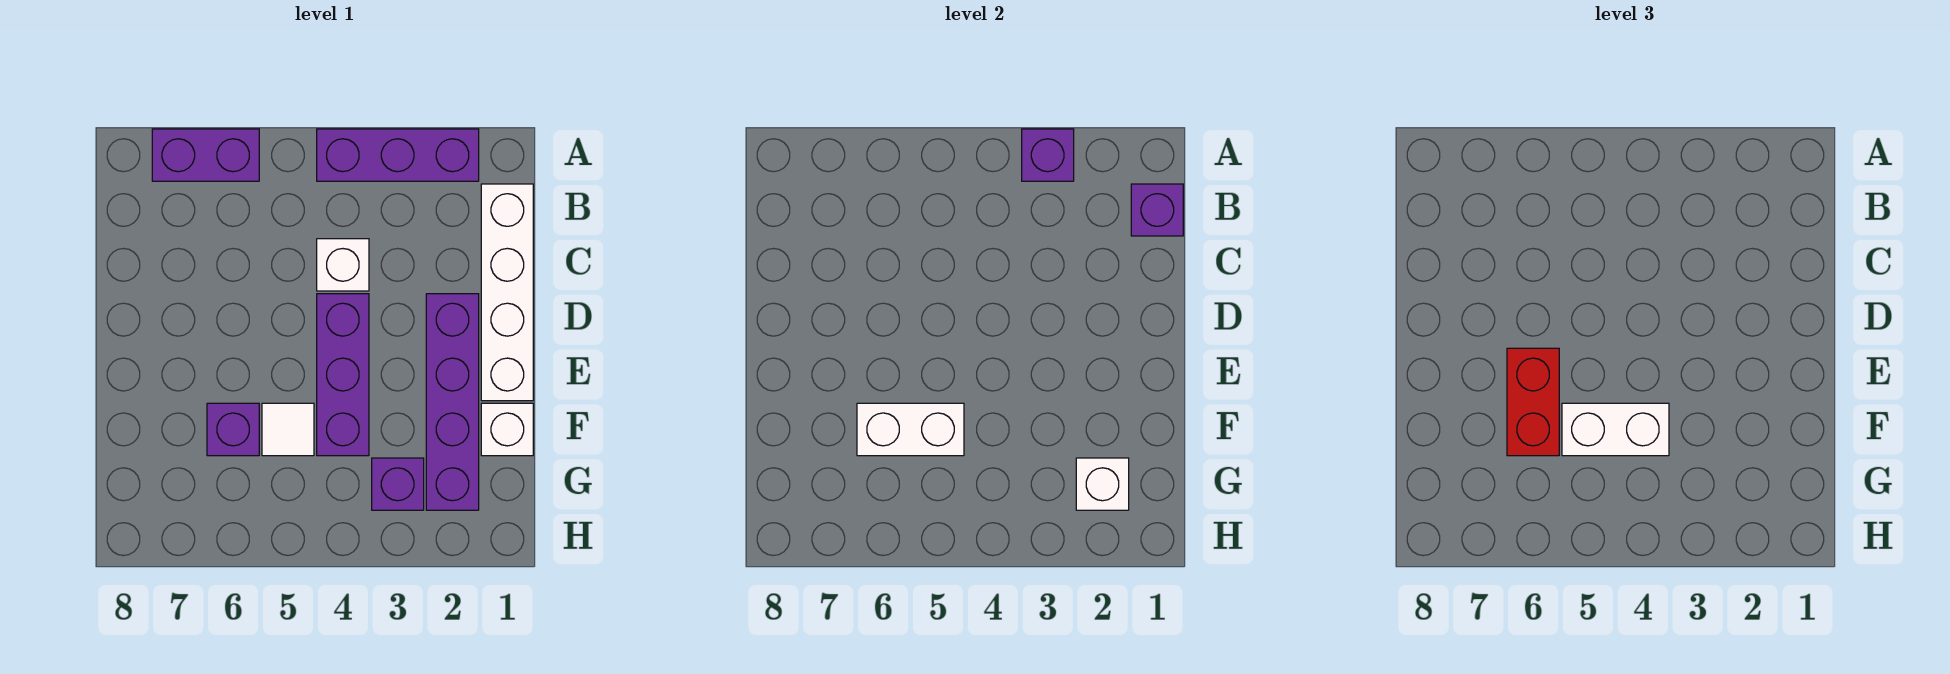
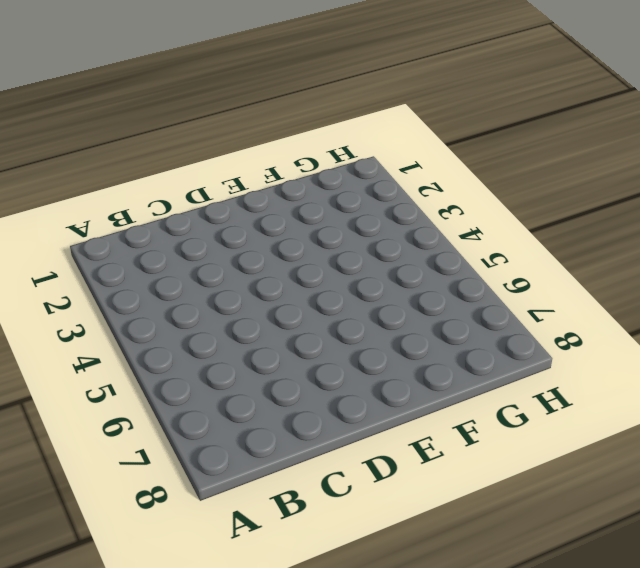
none -> purple brick A2:A4 level 1
none -> purple brick A6:A7 level 1
none -> white brick B1:E1 level 1

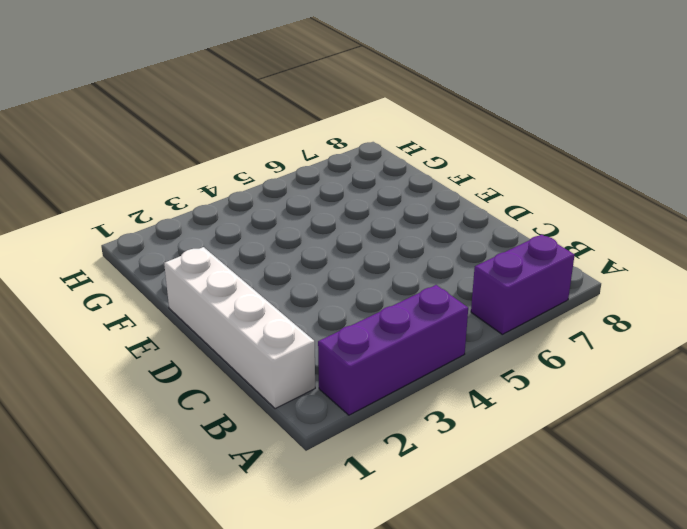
none -> white brick C4 level 1
none -> purple brick D2:G2 level 1
none -> purple brick D4:F4 level 1

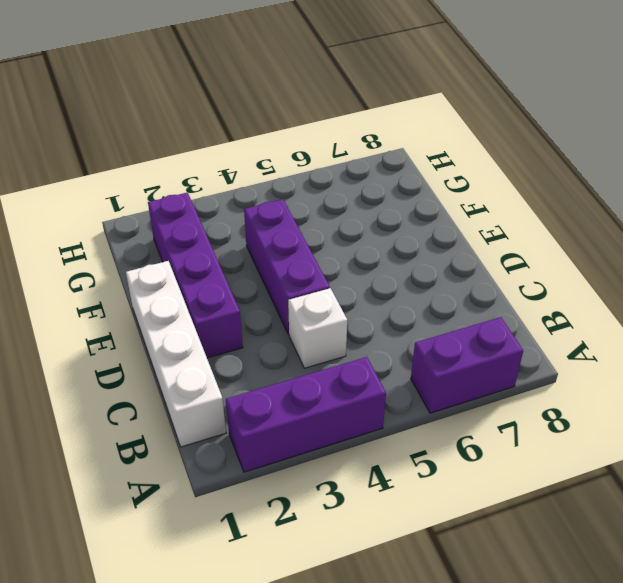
none -> white brick F1 level 1
none -> white tile F5 level 1
none -> purple brick F6 level 1

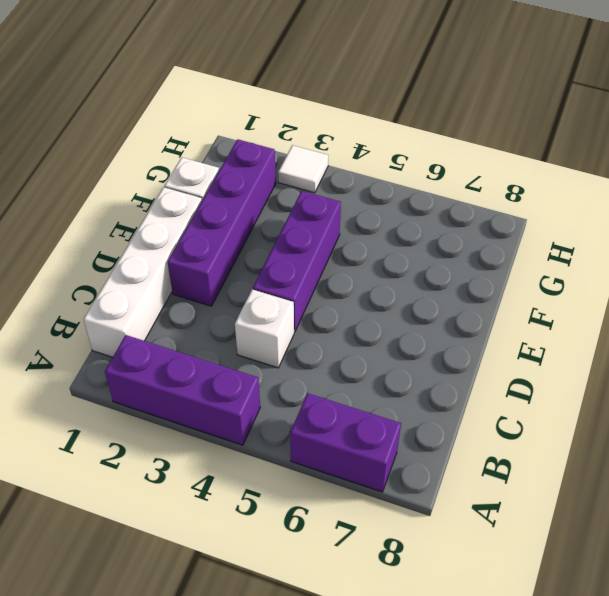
white tile H3 level 1 -> white tile F5 level 1
none -> purple brick F6 level 1
none -> purple brick G3 level 1
none -> purple brick A3 level 2

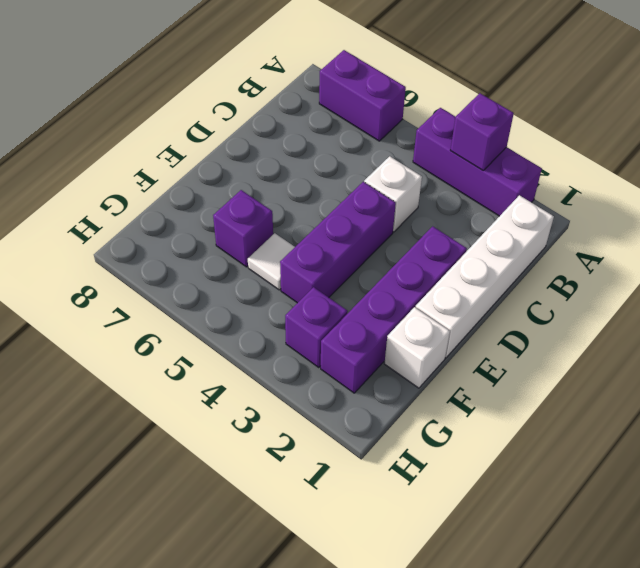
none -> purple brick B1 level 2
none -> white brick F5:F6 level 2
none -> white brick G2 level 2

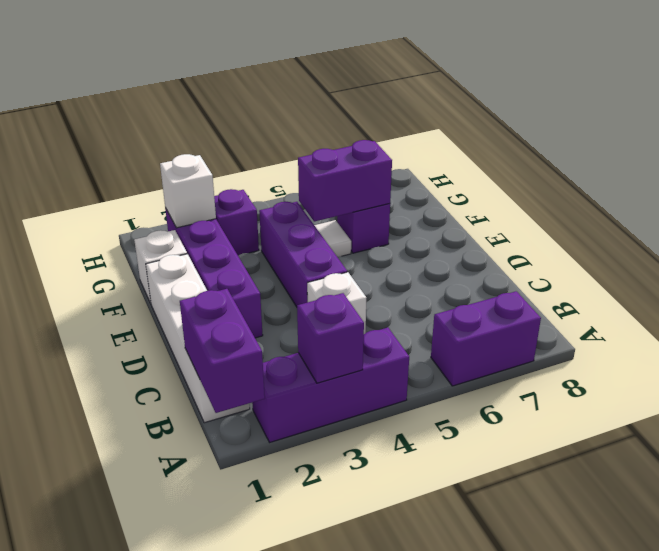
purple brick A1:B1 level 2 -> purple brick B1 level 2
purple brick F5:F6 level 2 -> white brick F5:F6 level 2
none -> red brick E6:F6 level 3
none -> white brick F4:F5 level 3

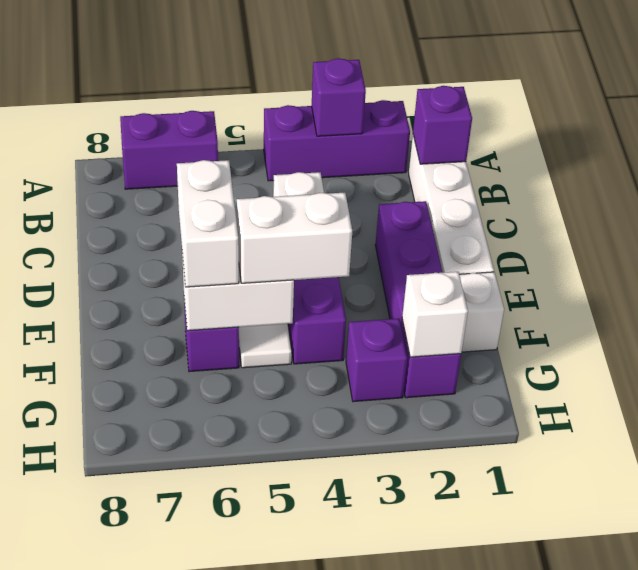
white brick E6:F6 level 3 -> red brick E6:F6 level 3

